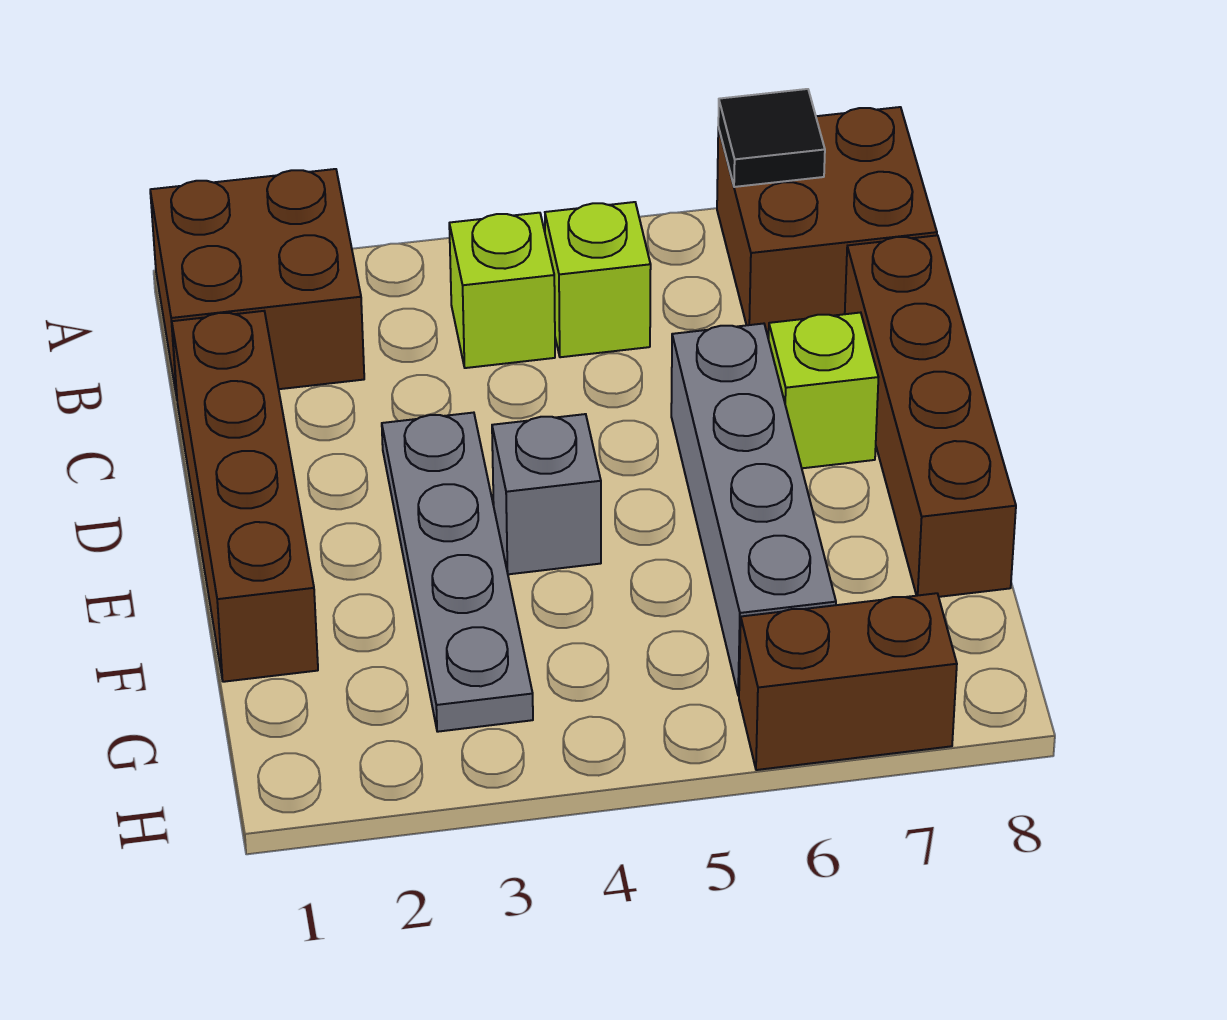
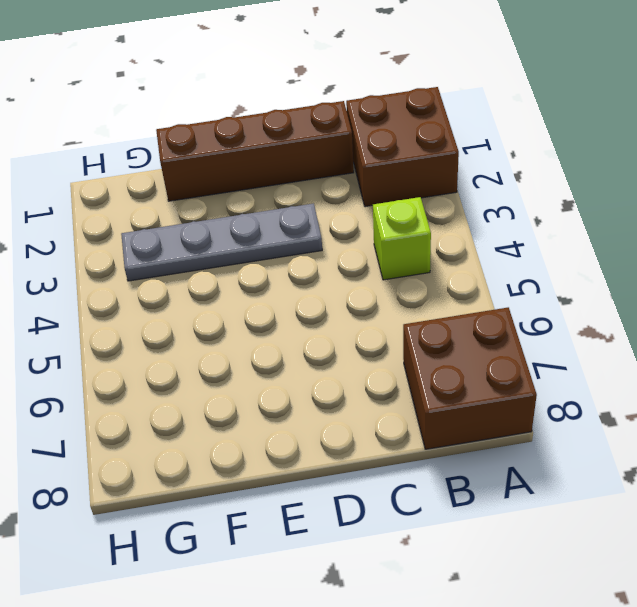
none -> lime brick B5 level 1
none -> brown brick C8:F8 level 1
none -> grey brick D6:G6 level 1

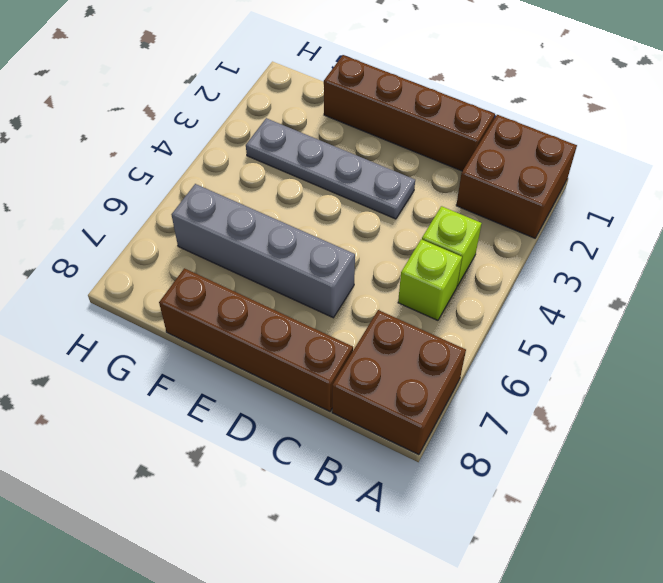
none -> lime brick D7 level 1
none -> grey brick E4 level 1
none -> brown brick H6:H7 level 1

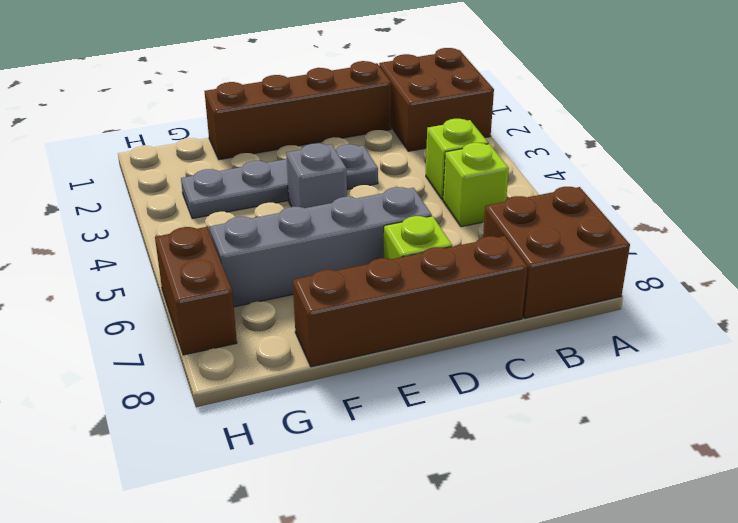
none -> black tile A7 level 2

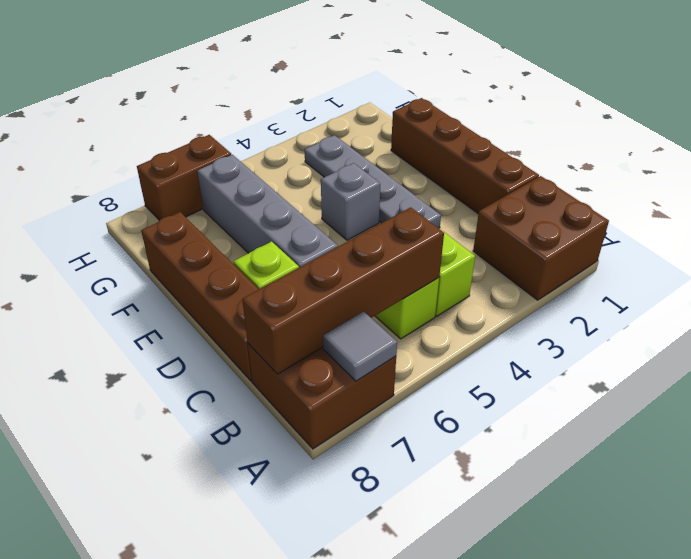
grey tile A7 level 2 -> black tile A7 level 2
brown brick B5:B8 level 2 -> none

